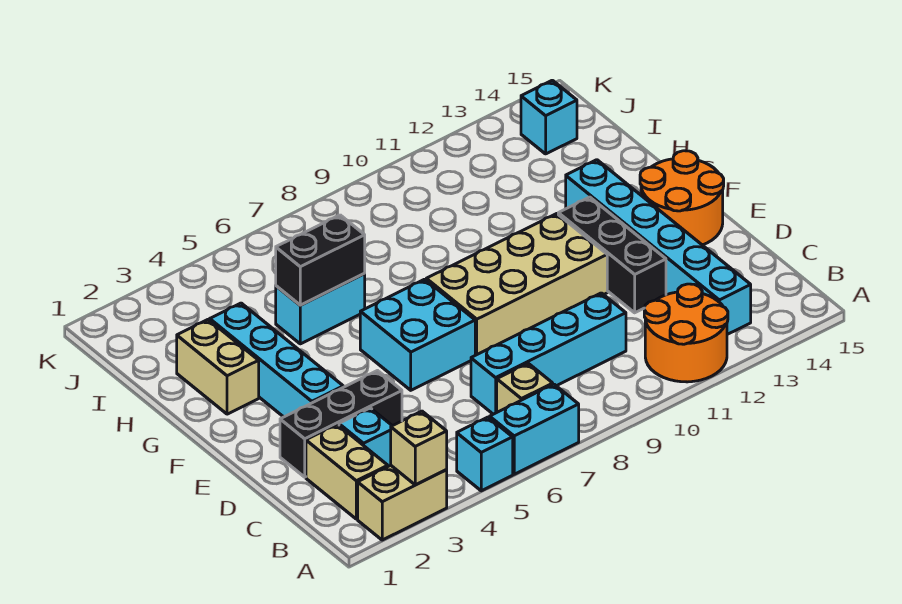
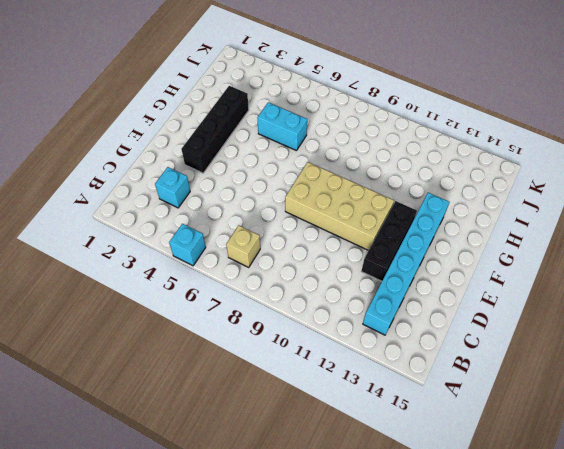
black brick E3:H3 level 1 -> cyan brick E3:H3 level 1
none -> tan brick A2:A3 level 1
none -> cyan brick A6:A7 level 1
none -> orange round brick A11:B12 level 1

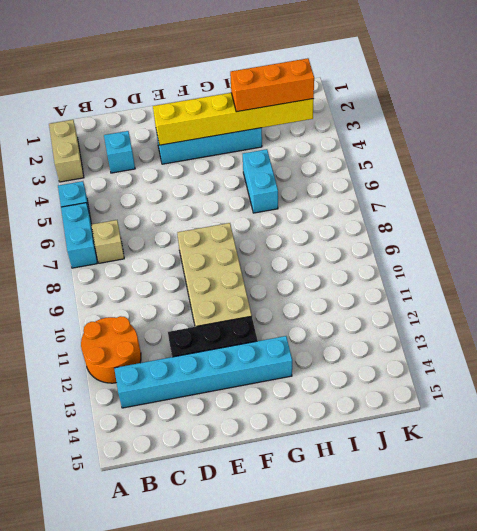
yellow brick E3:J3 level 2 -> none
orange brick H3:J3 level 3 -> none
none -> tan brick B2:C2 level 1
none -> cyan brick C7:C10 level 1
none -> black brick D2:D4 level 1

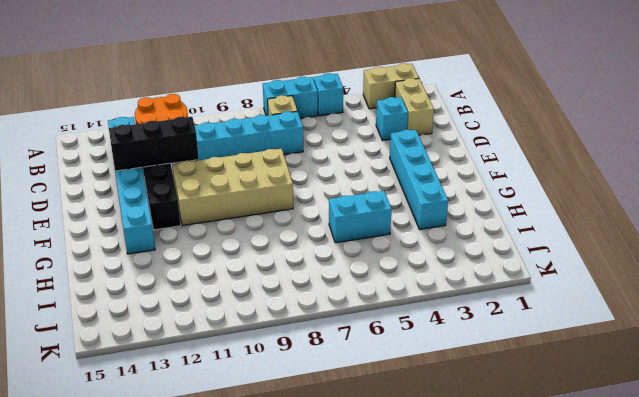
black brick D11:D13 level 2 -> black brick D2:D4 level 1
none -> cyan brick E6:F7 level 1
none -> orange round brick E14:F15 level 1
none -> tan brick G2:H2 level 1

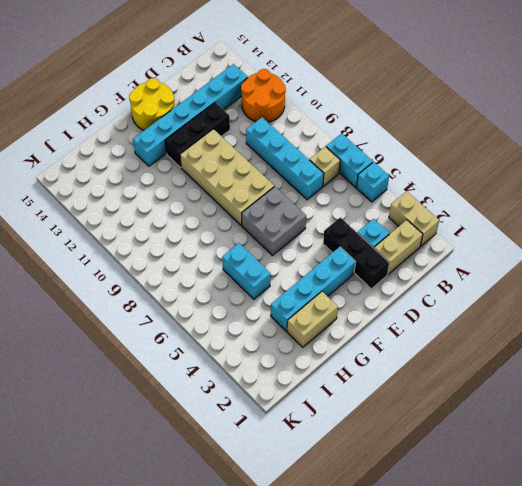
grey brick E6:F7 level 1 -> cyan brick E6:F7 level 1
yellow round brick E14:F15 level 1 -> orange round brick E14:F15 level 1
none -> cyan brick J14 level 1
none -> tan brick A3 level 2
none -> black brick H5:H6 level 2

